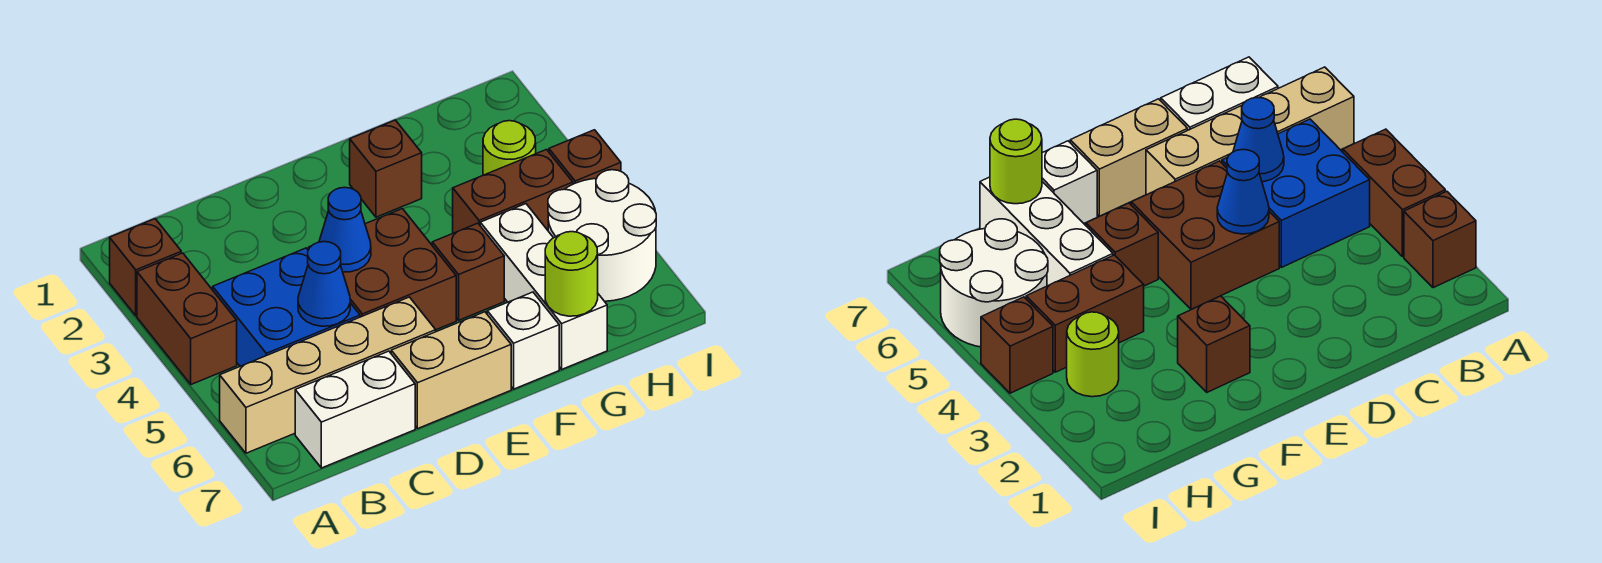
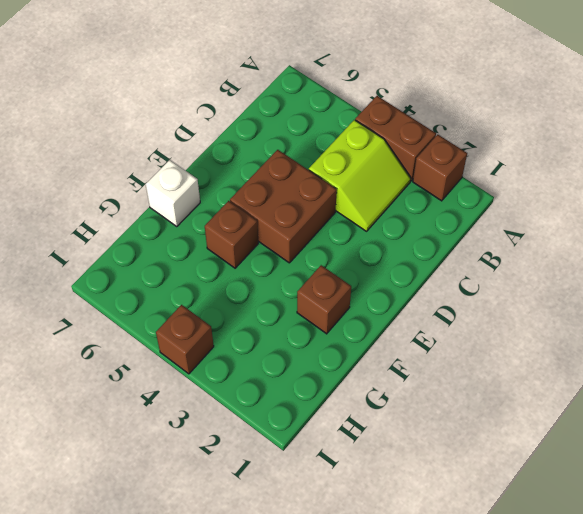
lime slope B3:C4 level 1 top 4 -> blue brick B4:C5 level 1
none -> tan brick A6:D6 level 1
none -> white brick B7:C7 level 1
none -> tan brick D7:E7 level 1

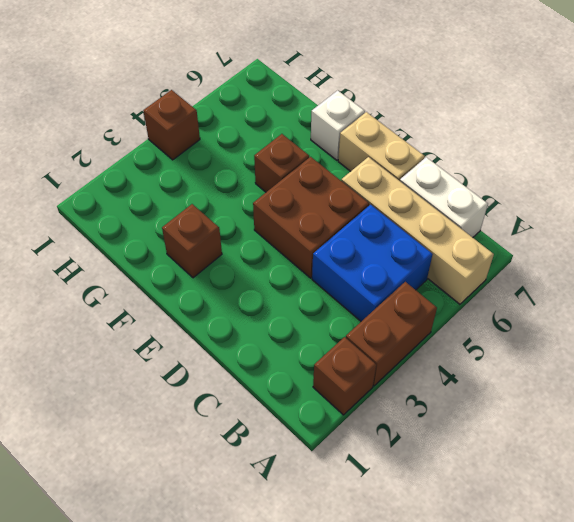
none -> brown brick G4:H4 level 1
none -> white brick G5:G7 level 1
none -> lime round brick H3 level 1

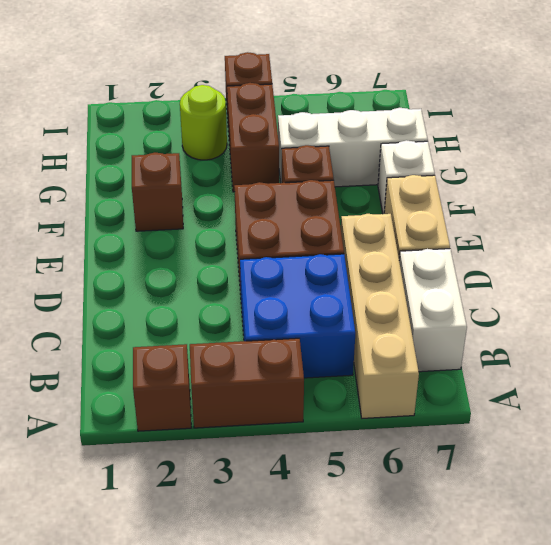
none -> white round brick H5:I6 level 1
none -> blue cone C5 level 2
none -> blue cone D4 level 2

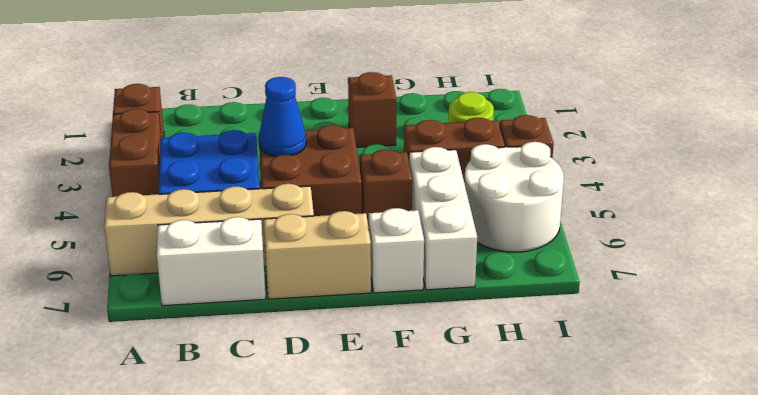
none -> blue cone C5 level 2
none -> lime round brick G7 level 2

